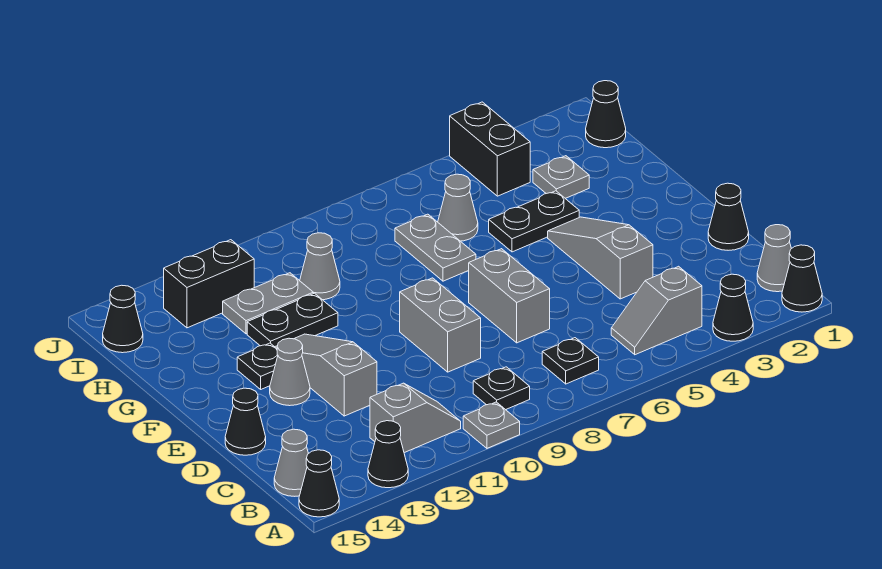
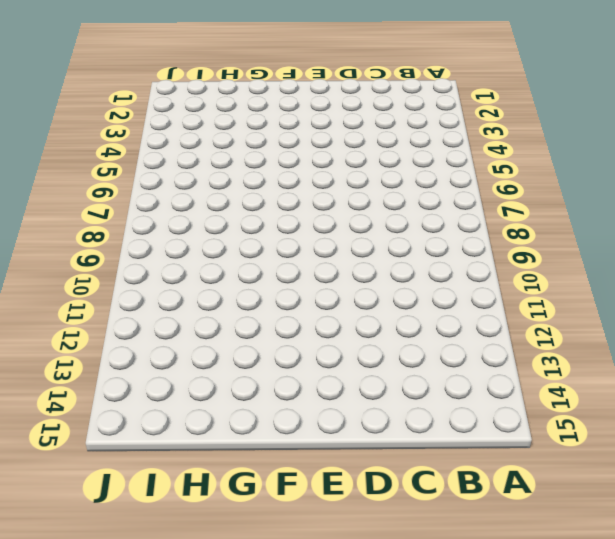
none -> black cone A1 level 1
none -> black cone A3 level 1
none -> grey plate A10 level 1
none -> black cone A13 level 1

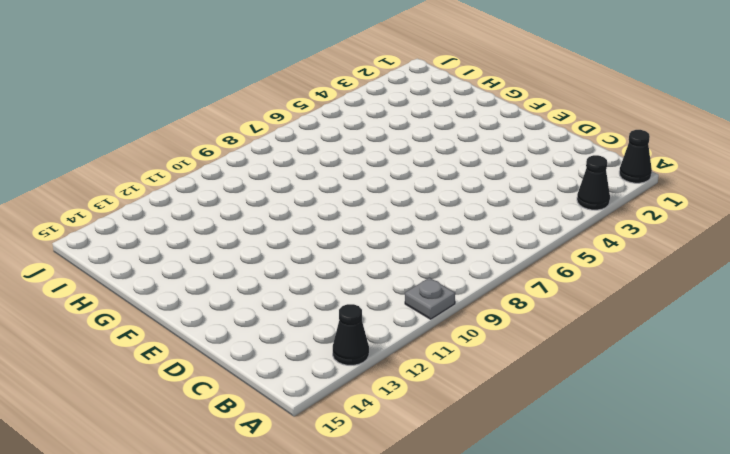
none -> black cone A15 level 1
none -> grey cone B1 level 1
none -> grey slope B4:B5 level 1 top 4
none -> black plate B7 level 1

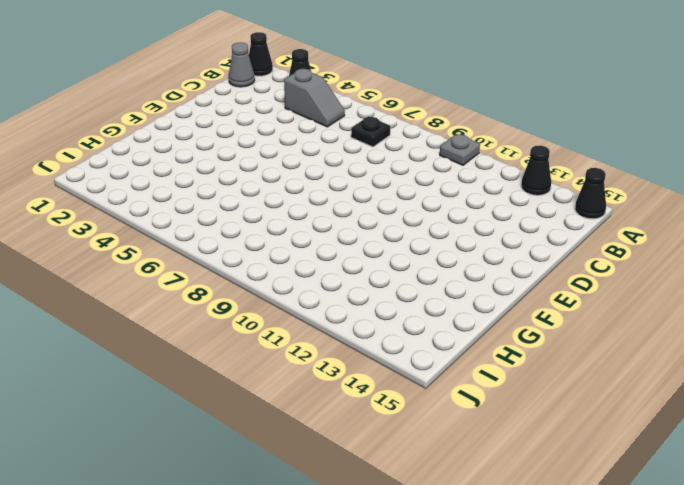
none -> black plate B9 level 1
none -> grey slope B11:B12 level 1 top 12
none -> grey cone B15 level 1
none -> black cone D1 level 1

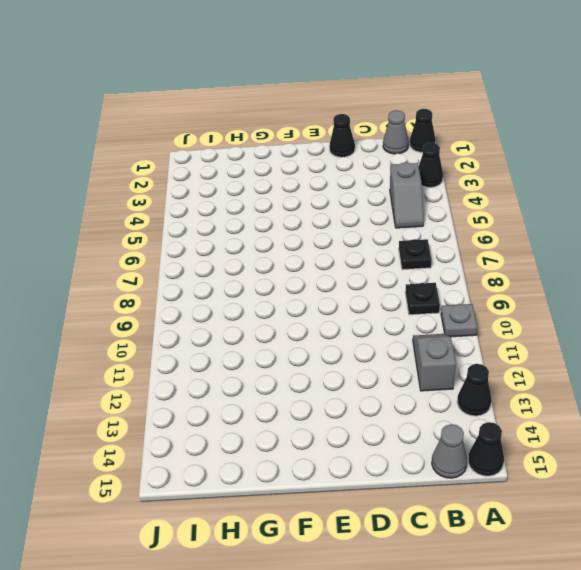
none -> grey slope D4:F4 level 1 top D
none -> grey brick D7:E7 level 1
none -> grey brick D9:E9 level 1
none -> grey slope D12:F12 level 1 top D

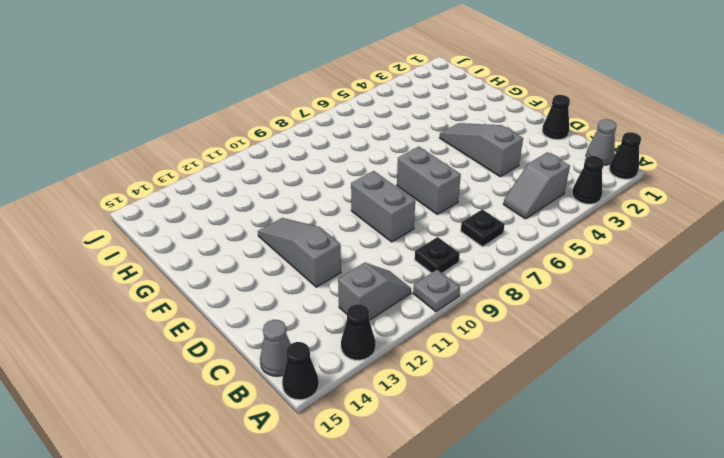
none -> black cone D15 level 1
none -> grey cone E13 level 1
none -> black plate F13 level 1
none -> black plate G4:G5 level 1

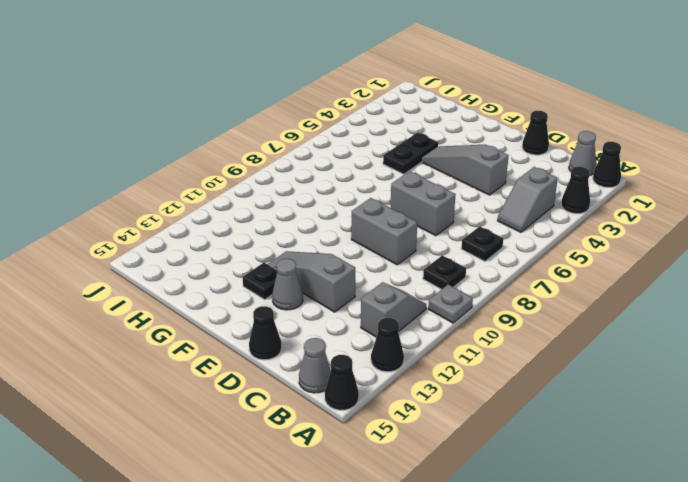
none -> grey plate G7:H7 level 1
none -> black plate G11:G12 level 1
none -> grey plate H3 level 1
none -> grey cone H6 level 1

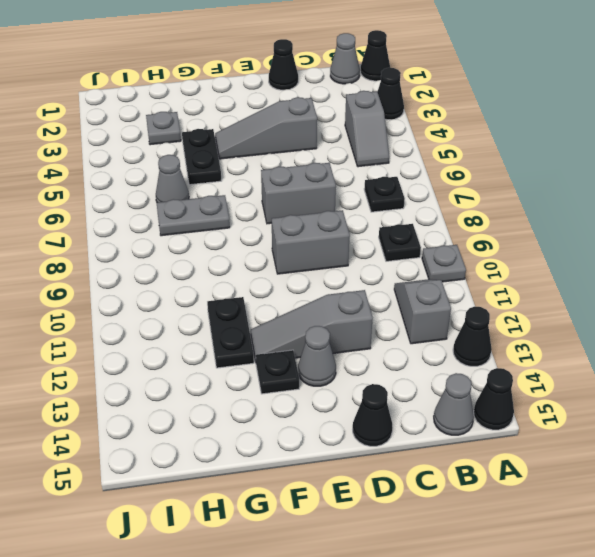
none -> grey cone H10 level 1
none -> grey plate H11:H12 level 1
none -> black cone I1 level 1
none -> black brick I4:J4 level 1

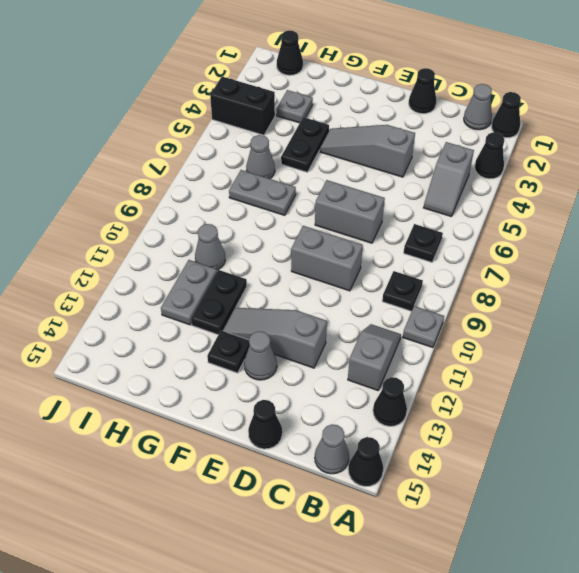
none -> black brick I12:I13 level 1
none -> black cone I15 level 1

